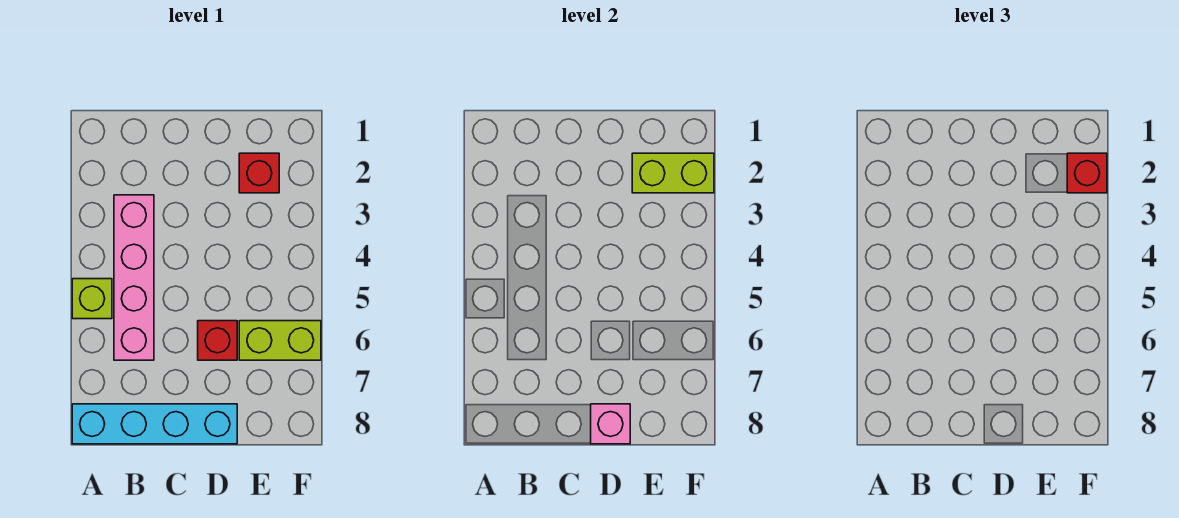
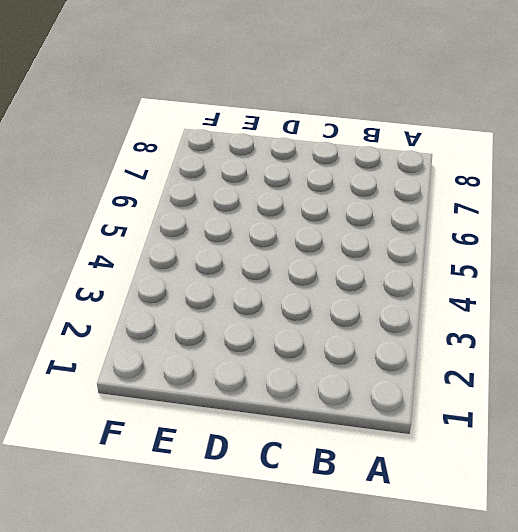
none -> lime brick A5 level 1
none -> cyan brick A8:D8 level 1

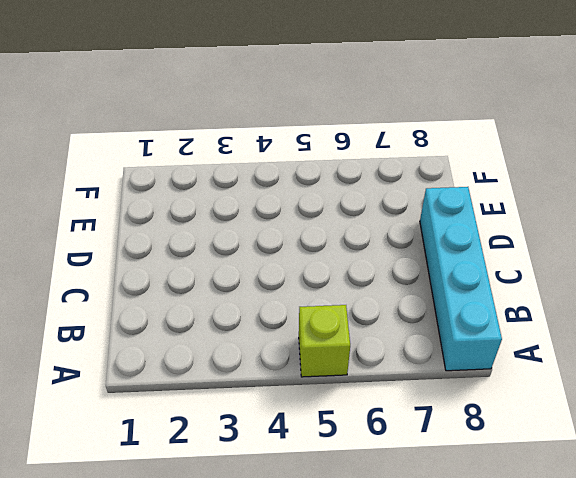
none -> pink brick B3:B6 level 1
none -> red brick D6 level 1

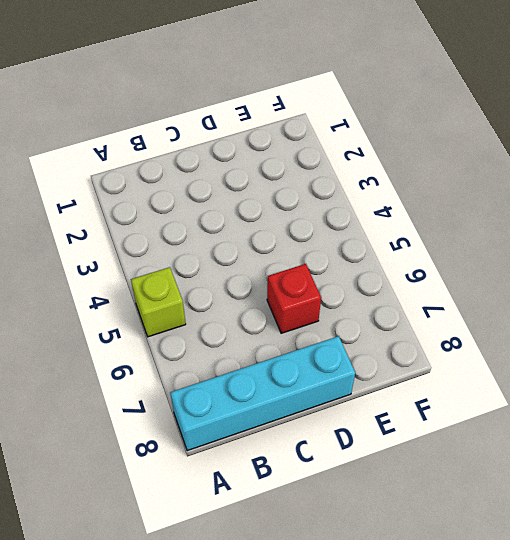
none -> pink brick B3:B6 level 1
none -> red brick E2 level 1

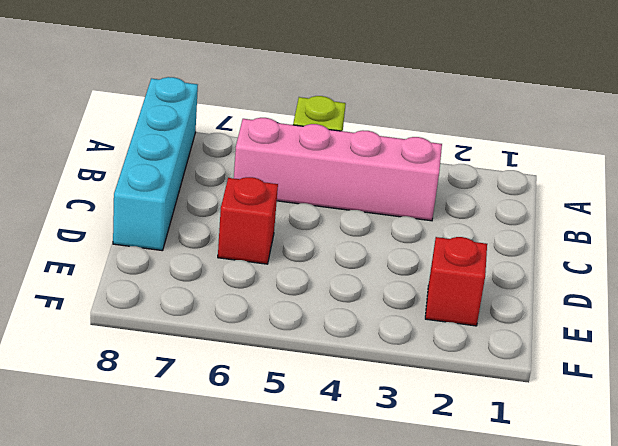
none -> lime brick E6:F6 level 1
none -> pink brick D8 level 2

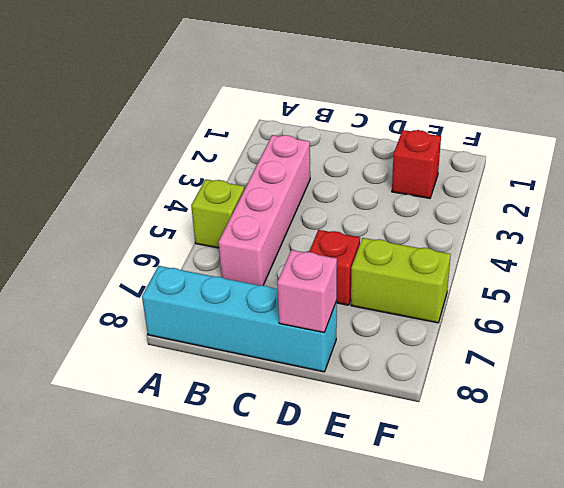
none -> lime brick E2:F2 level 2
none -> red brick F2 level 3

